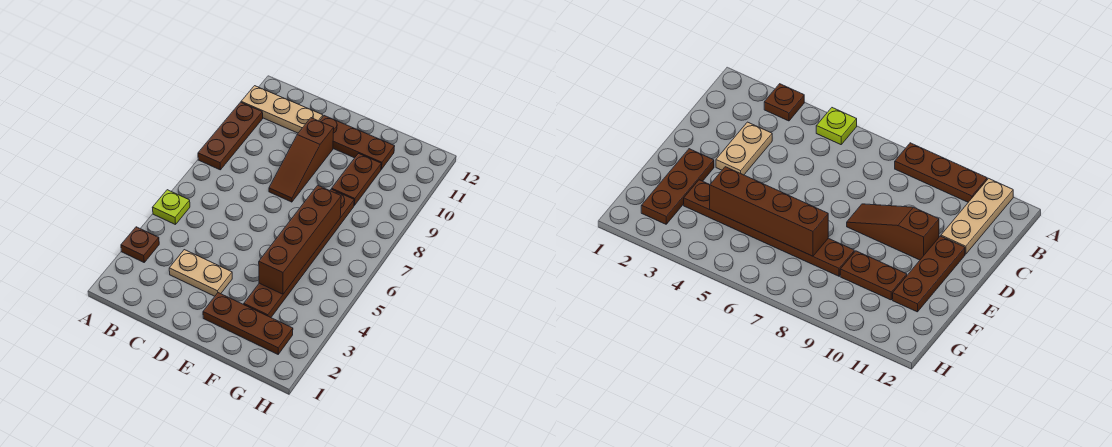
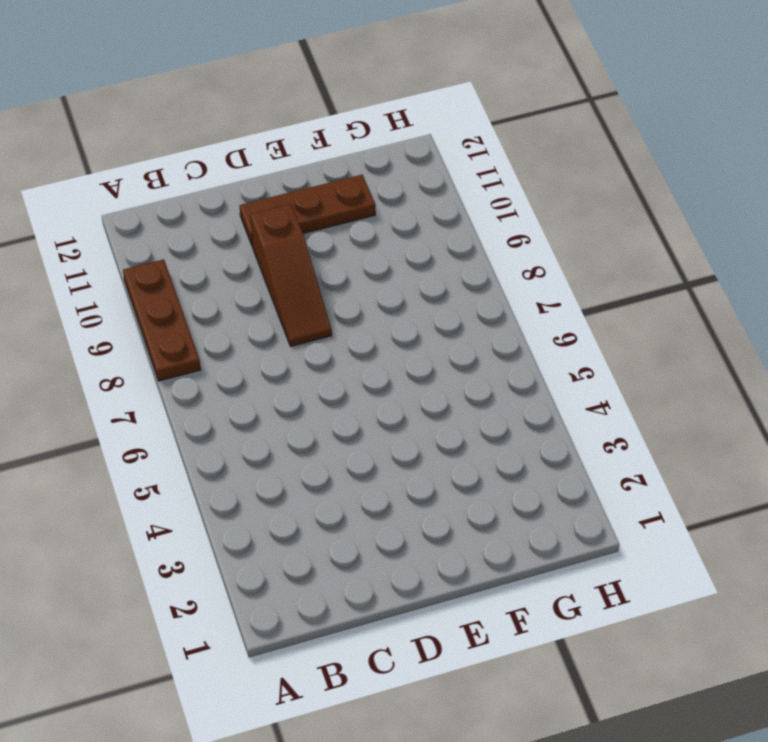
none -> brown plate A3 level 1
none -> lime plate A5 level 1

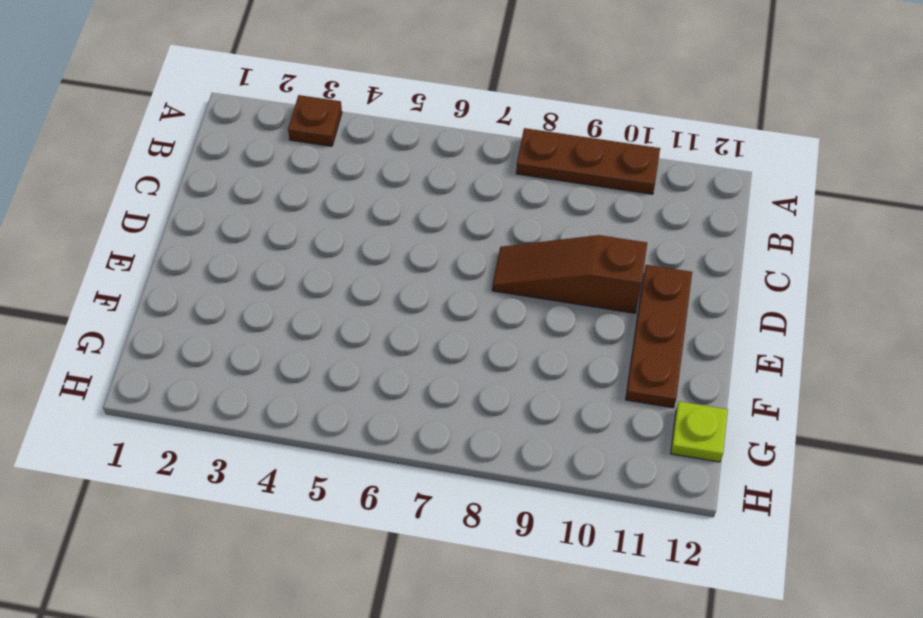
lime plate G12 level 1 -> lime plate A5 level 1
none -> tan plate A11:C11 level 1
none -> tan plate C3:D3 level 1

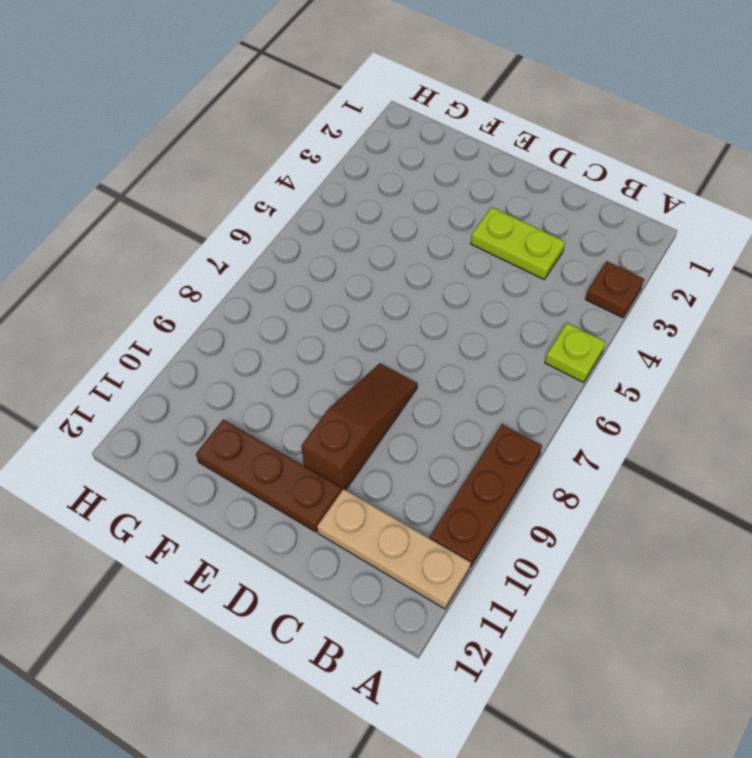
lime plate C3:D3 level 1 -> tan plate C3:D3 level 1
none -> brown plate E2:G2 level 1
none -> brown plate F3:F8 level 1

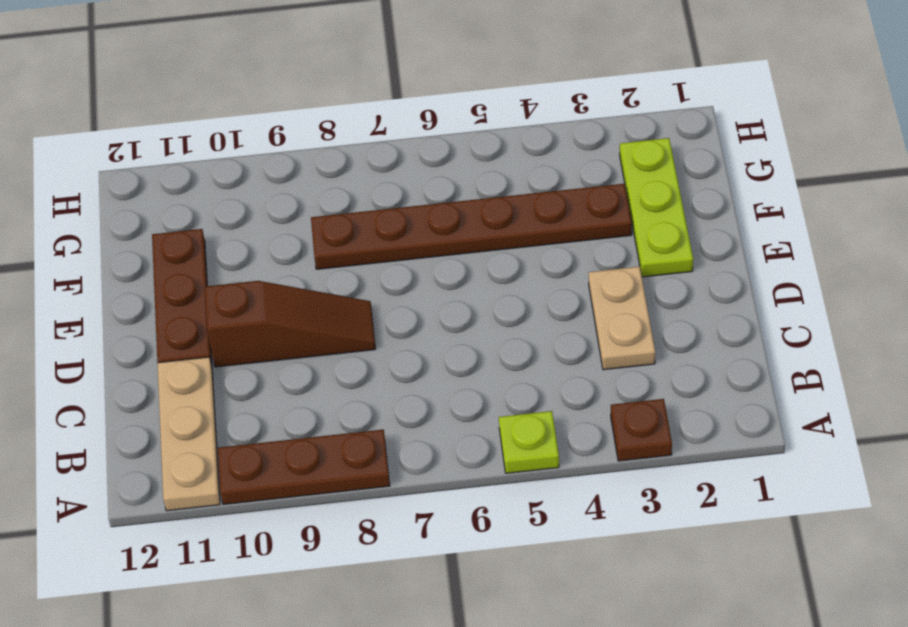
lime plate E2:G2 level 1 -> brown plate E2:G2 level 1
none -> brown plate F9:F10 level 1
none -> brown brick F4:F7 level 2

